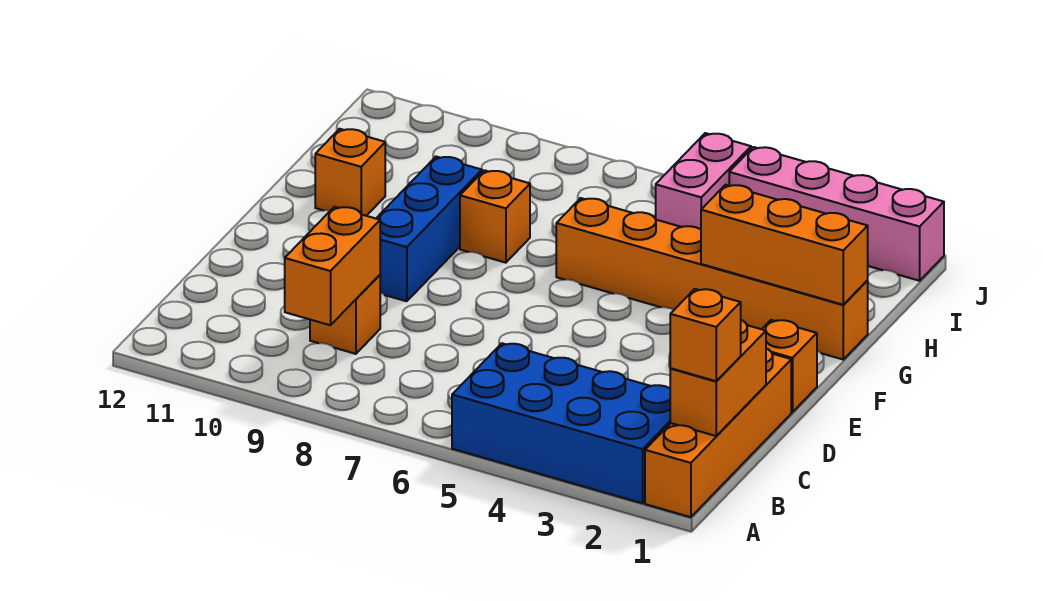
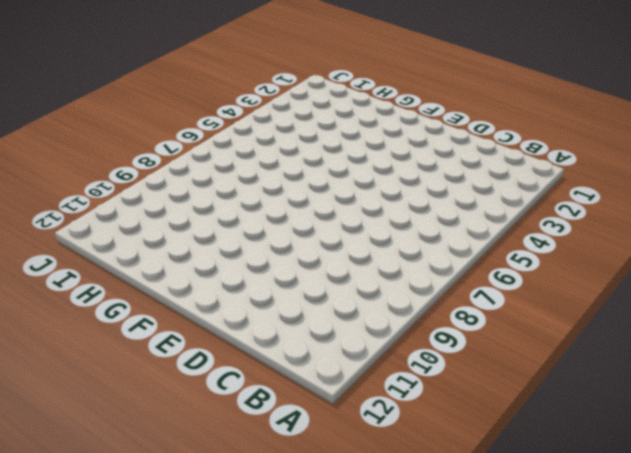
none -> orange brick A1:D1 level 1
none -> blue brick A2:B5 level 1
none -> orange brick C9 level 1

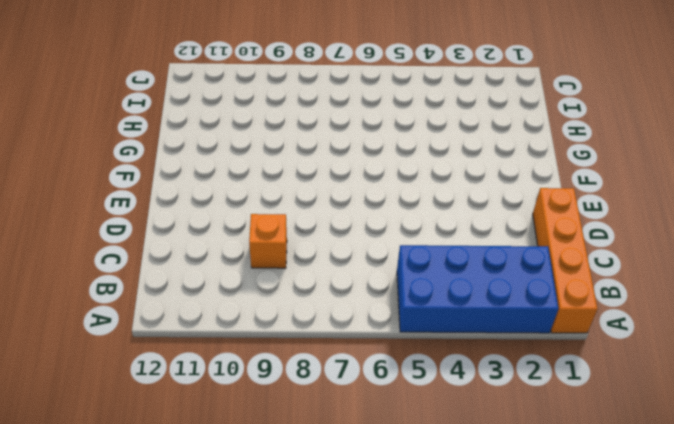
none -> orange brick E1 level 1
none -> blue brick E9:G9 level 1
none -> orange brick G1:G6 level 1

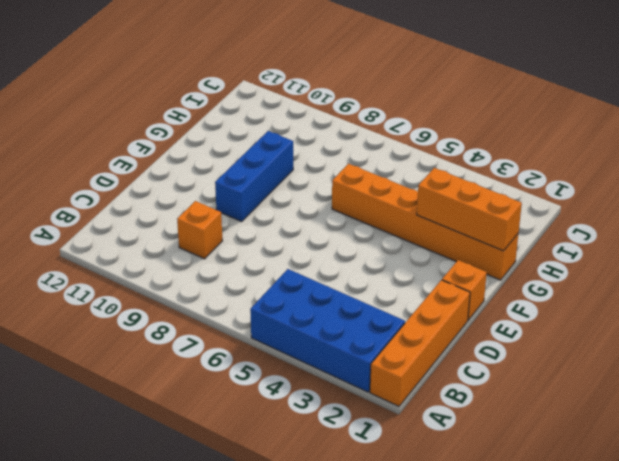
none -> orange brick G8 level 1
none -> orange brick G11 level 1
none -> pink brick I5:J5 level 1

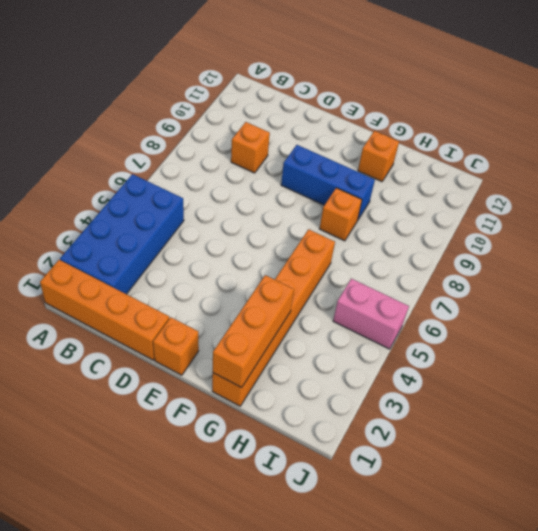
none -> pink brick J1:J4 level 1
none -> orange brick B1:C1 level 2
none -> orange brick B9:C9 level 2

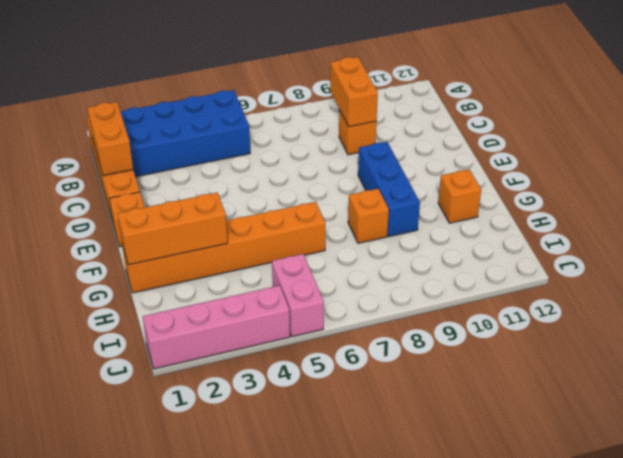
none -> orange brick B1 level 3

